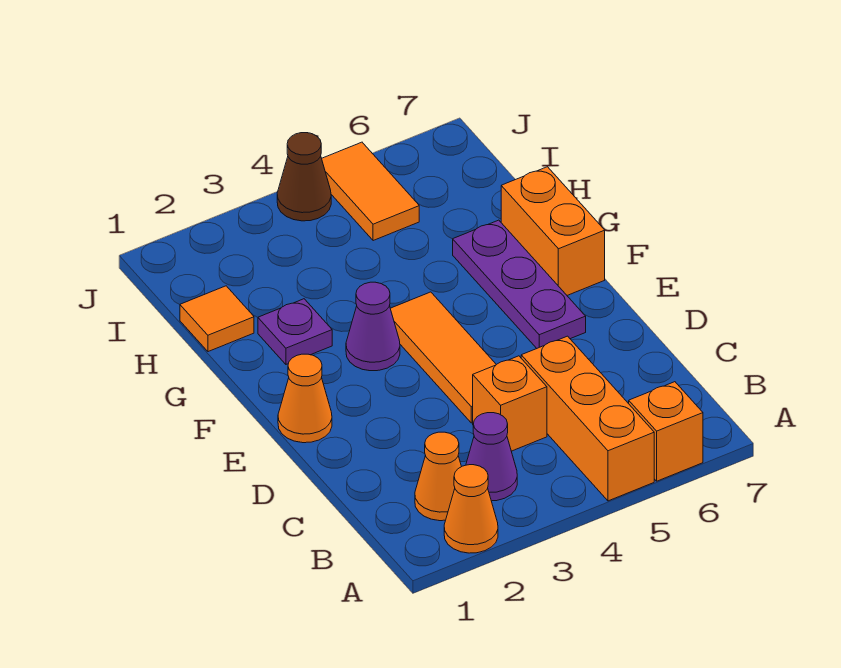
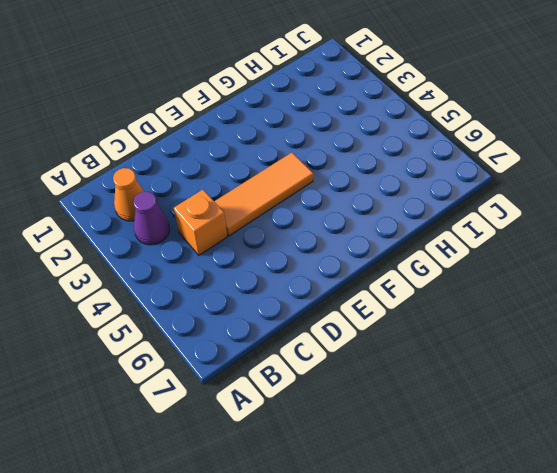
none -> orange cone A2 level 1
none -> orange brick A5:C5 level 1
none -> orange brick A6 level 1

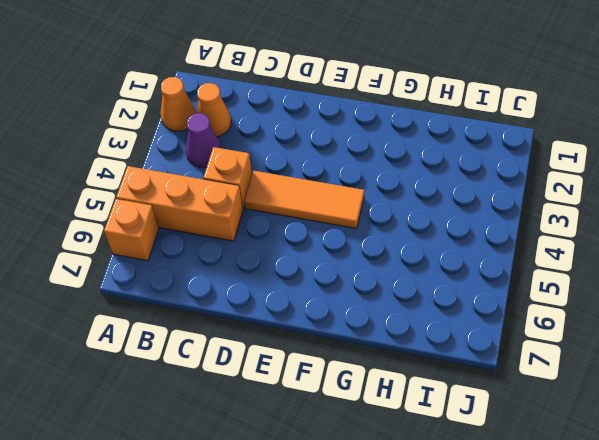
none -> orange cone E1 level 1
none -> purple plate E6:G6 level 1
none -> purple cone F3 level 1

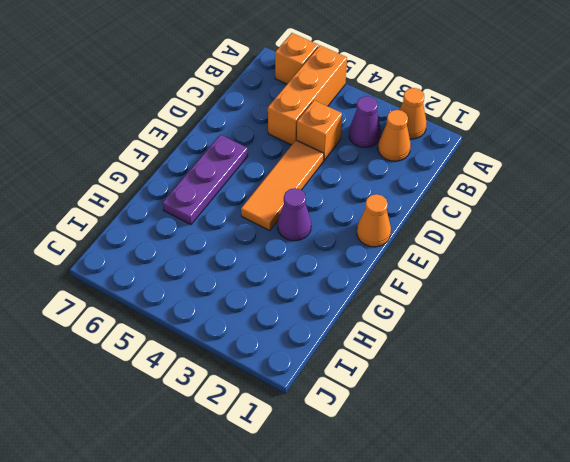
none -> orange brick F7:G7 level 1
none -> purple plate G2 level 1
none -> orange tile H1 level 1

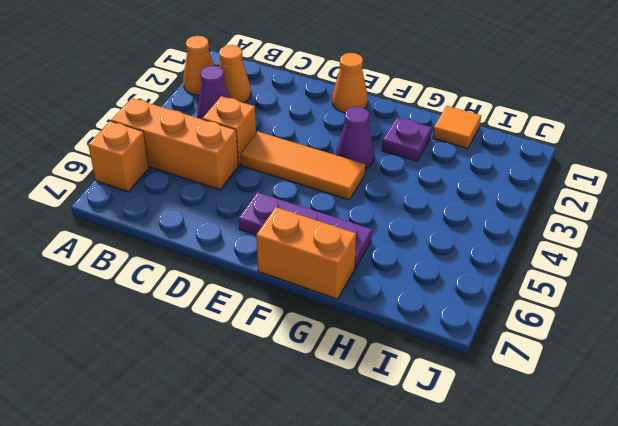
none -> orange tile I5:J5 level 1
none -> brown cone J4 level 1

